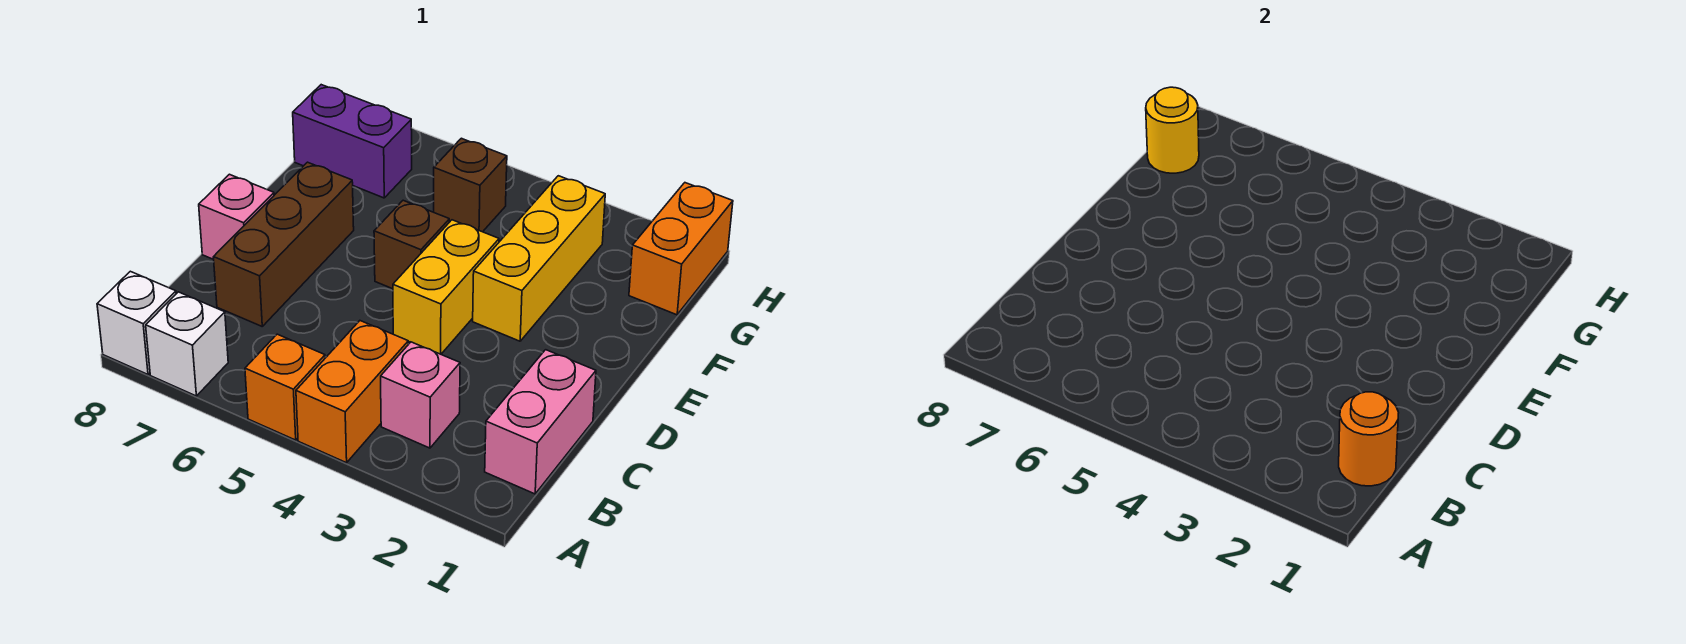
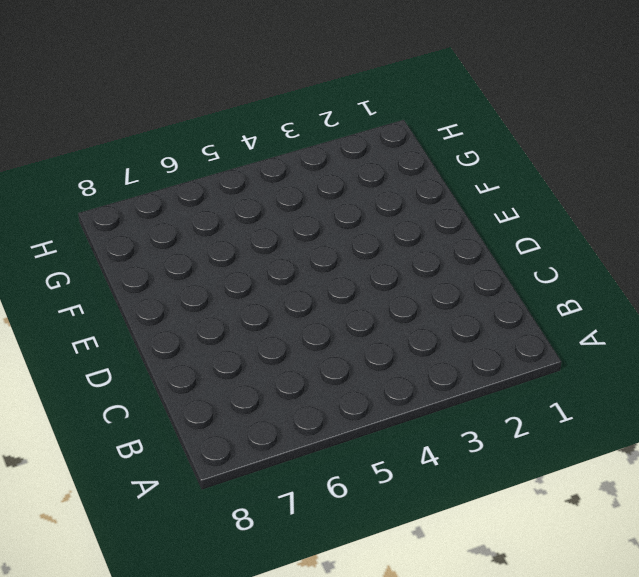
none -> orange brick A4:B4 level 1
none -> orange brick A5 level 1
none -> white brick A7 level 1

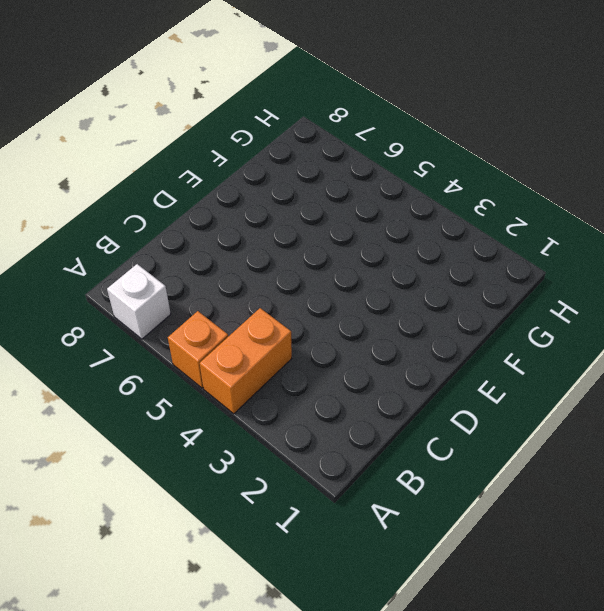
none -> white brick A8 level 1
none -> pink brick B1:C1 level 1
none -> pink brick B3 level 1

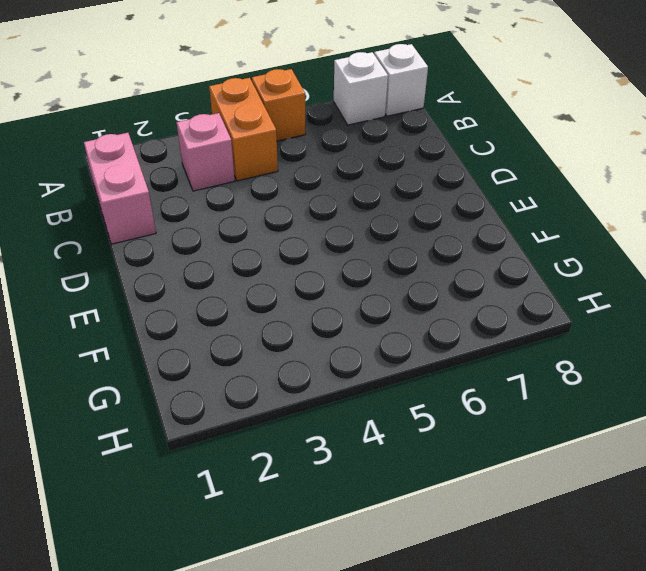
none -> brown brick C7:E7 level 1
none -> yellow brick D4:E4 level 1
none -> pink brick D8 level 1

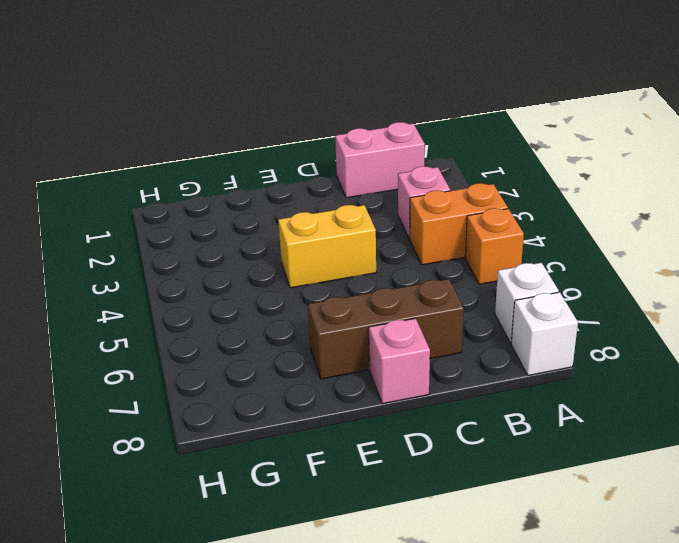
none -> yellow brick E3:G3 level 1
none -> brown brick E5 level 1
none -> orange brick G1:H1 level 1

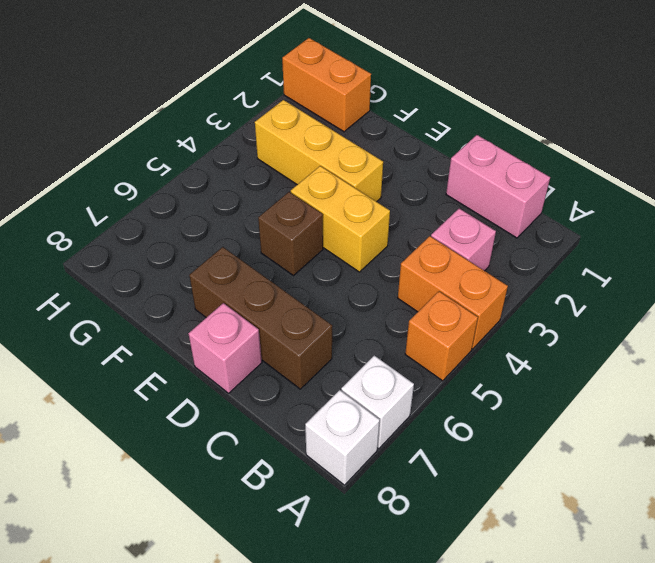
none -> brown brick G5 level 1
none -> purple brick G7:G8 level 1
none -> orange round brick B1 level 2

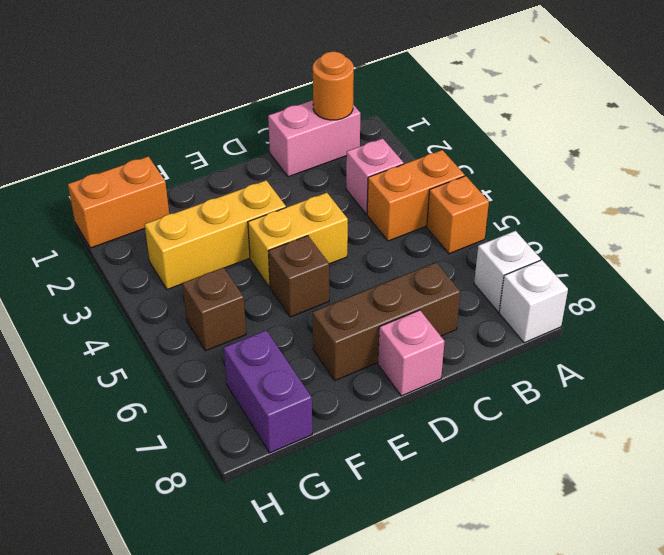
none -> yellow round brick G8 level 2

